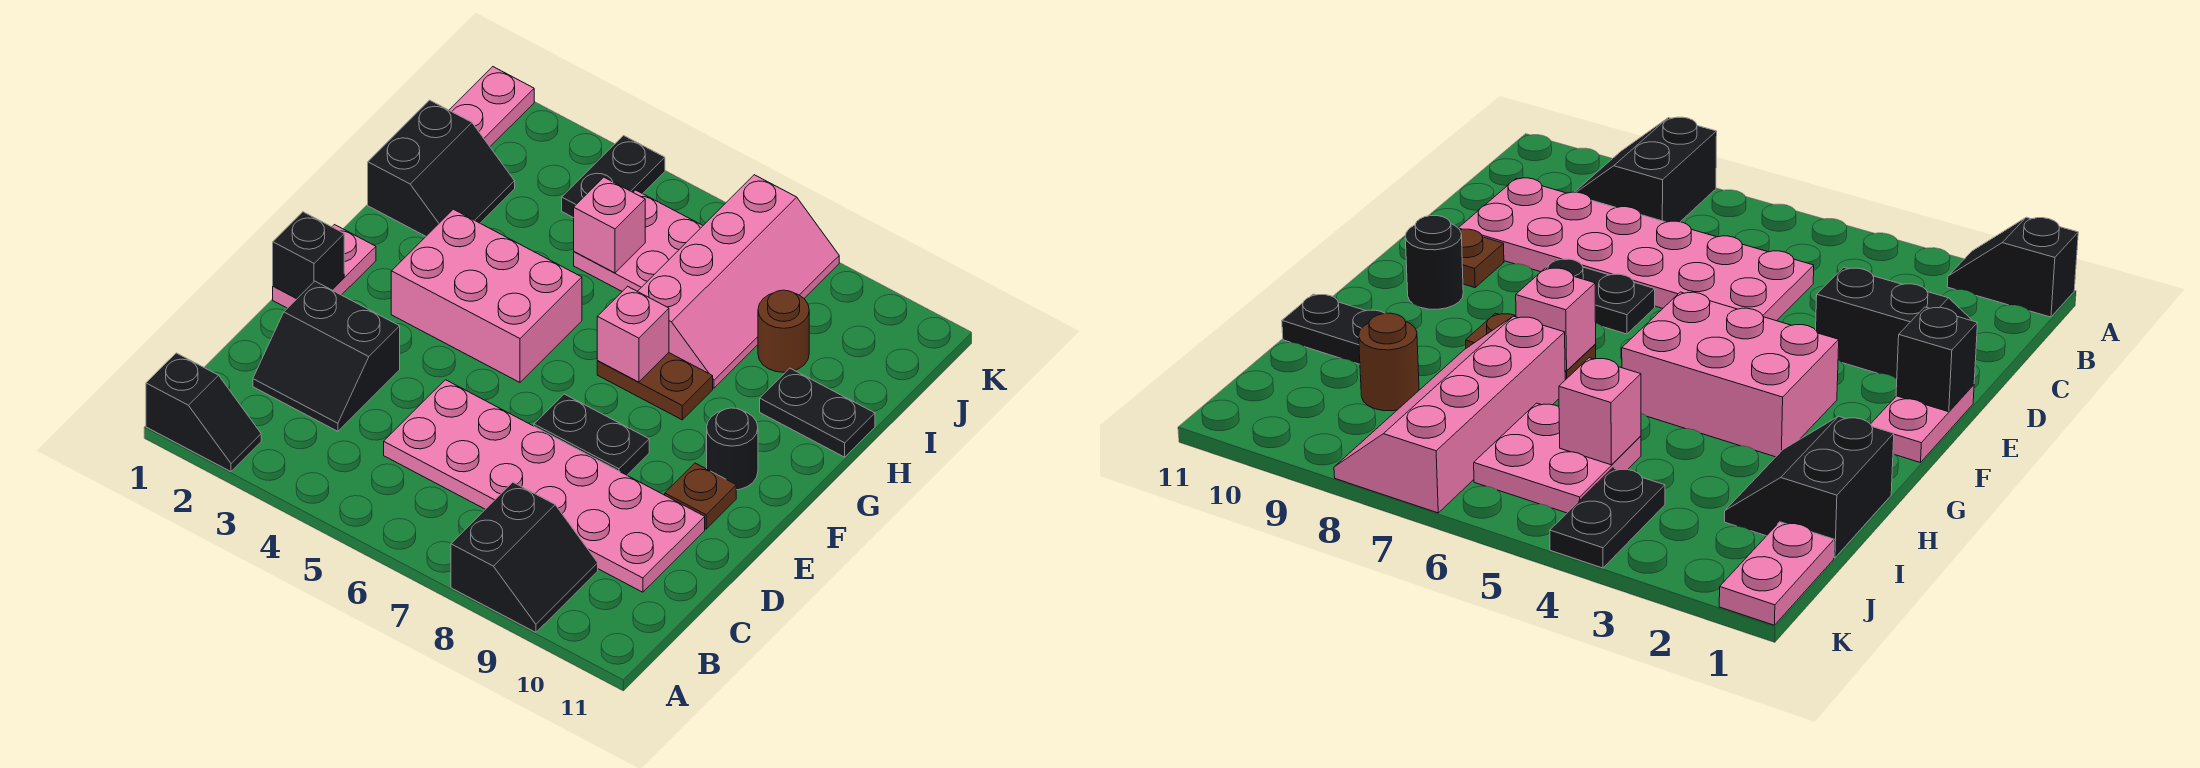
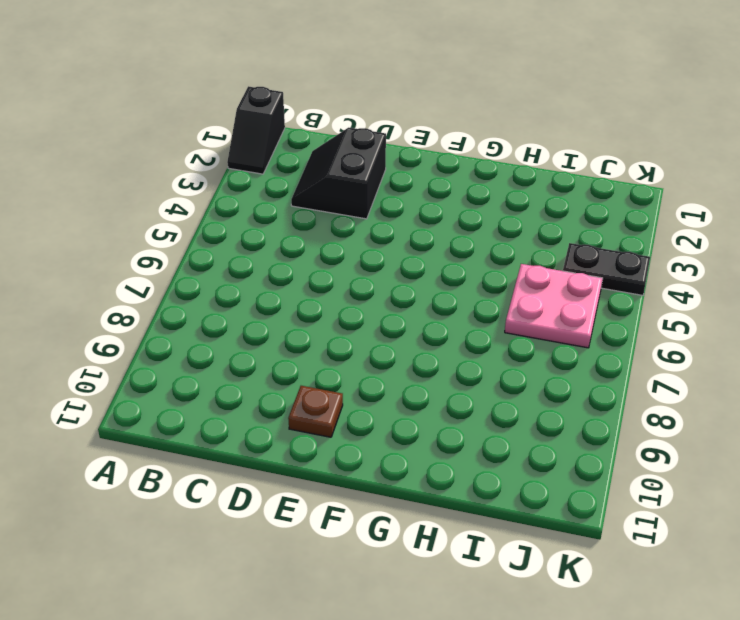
none -> black slope A8:B9 level 1 top 8
none -> pink plate C5:D10 level 1
none -> pink plate E1:F1 level 1

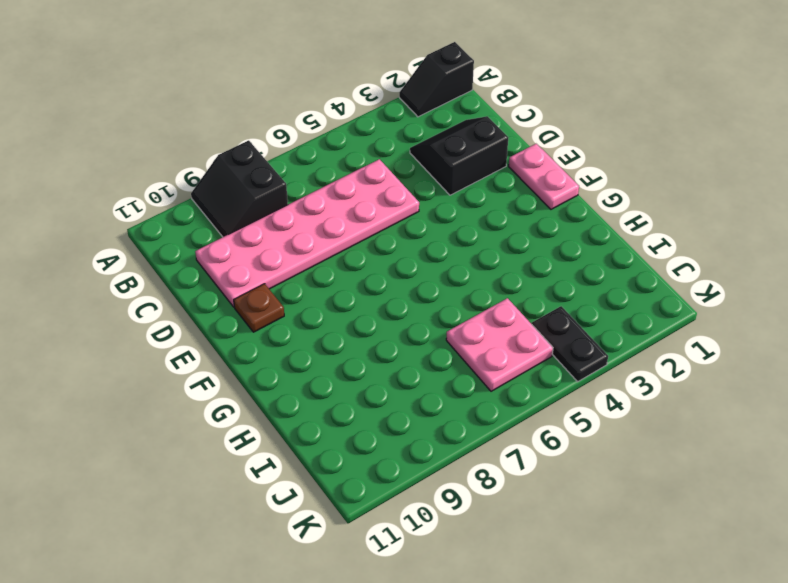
none -> black plate E7:E8 level 1
none -> pink brick F3:G5 level 1
none -> black round brick F10 level 1

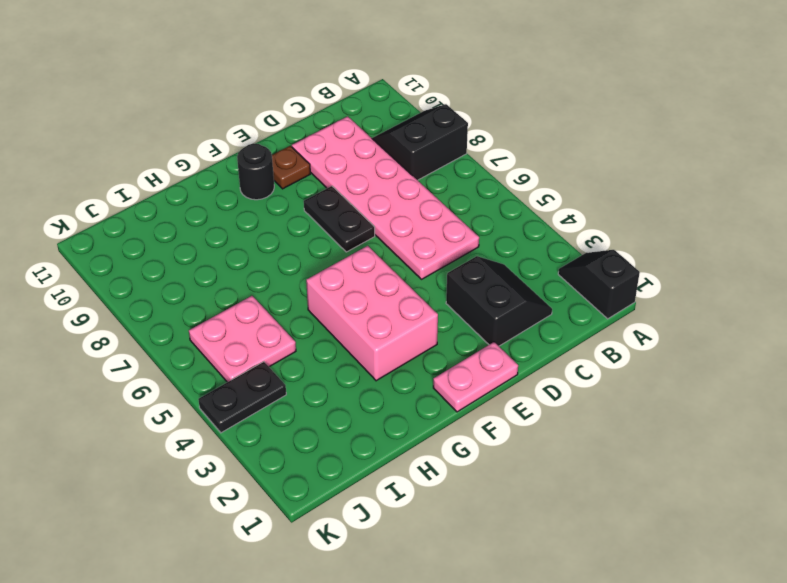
none -> brown plate G7:G8 level 1
none -> black slope H1:I2 level 1 top 1
none -> pink slope H7:K8 level 1 top 7

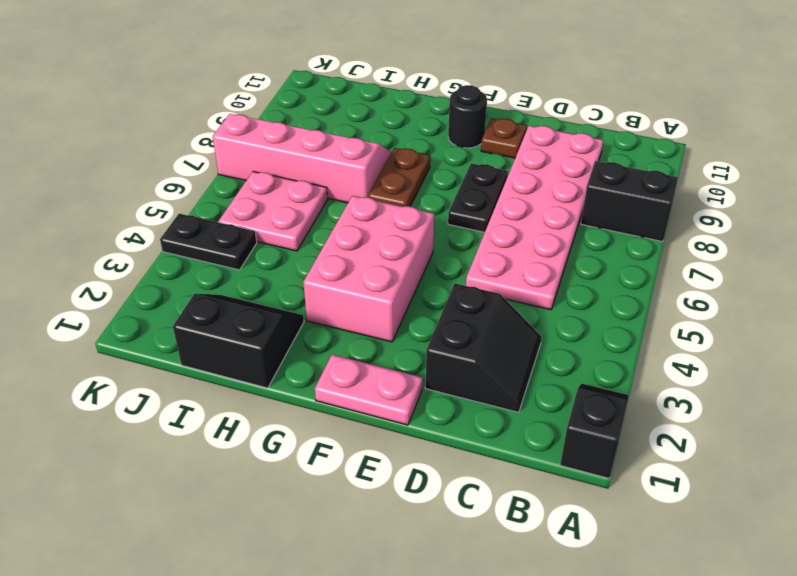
none -> black plate H10:H11 level 1
none -> brown round brick I9 level 1
none -> pink plate J1:K1 level 1

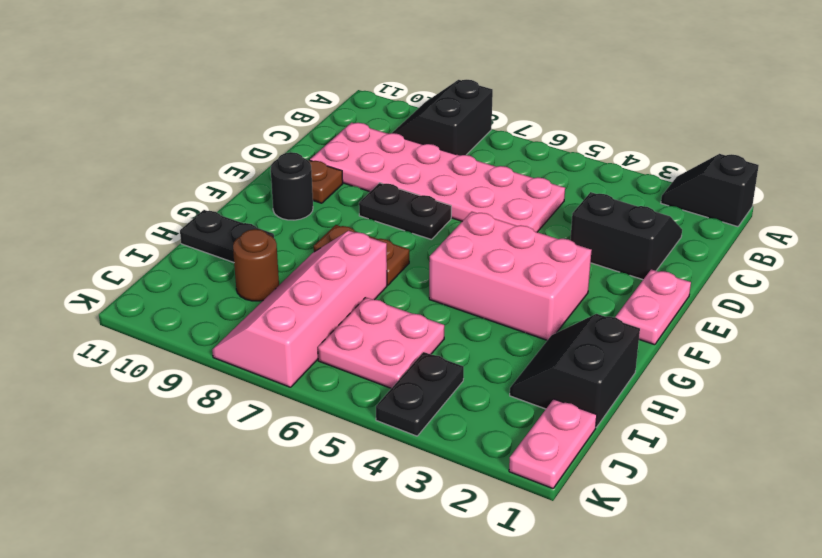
none -> black brick E1 level 2
none -> pink brick G7 level 2
none -> pink brick I5 level 2

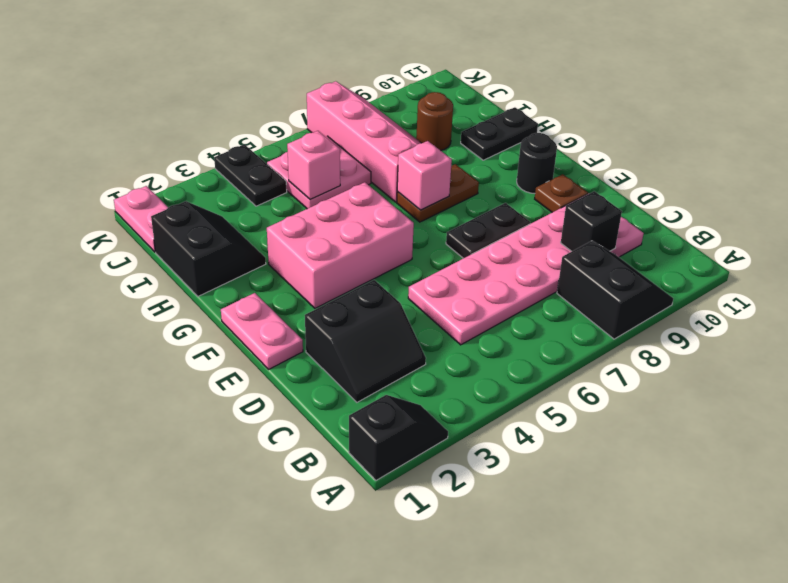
black brick C9 level 2 -> black brick E1 level 2

